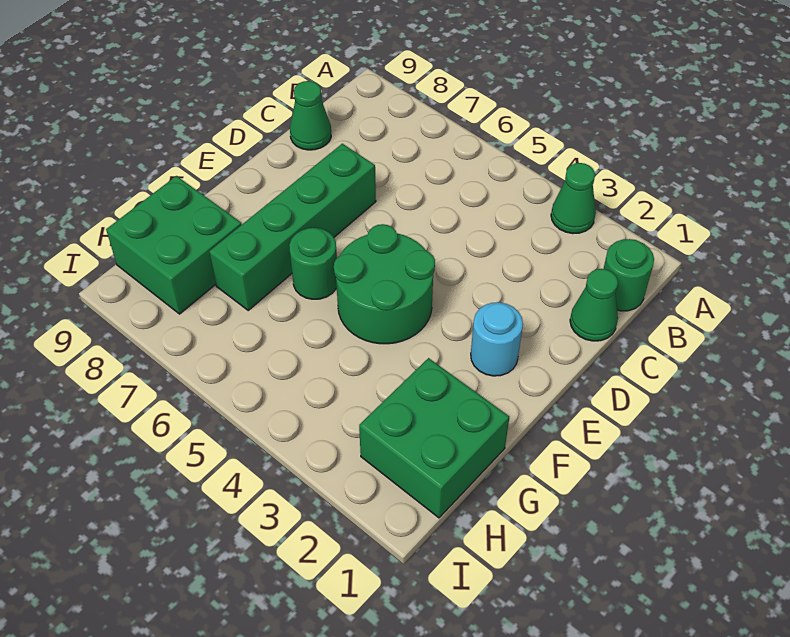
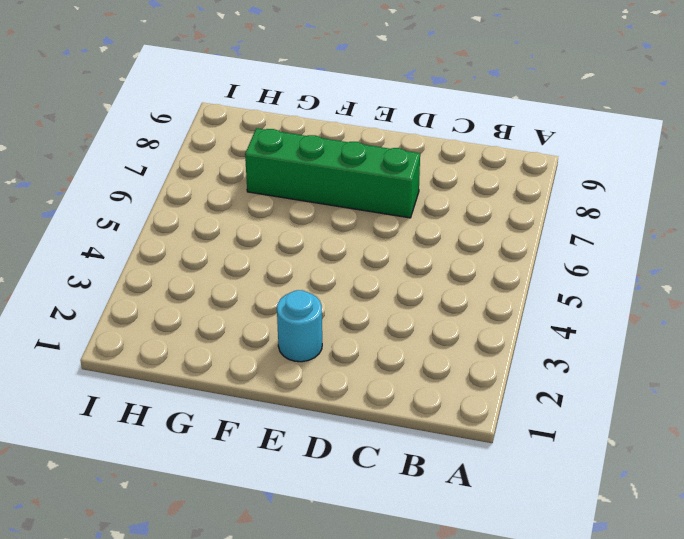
none -> green cone A3 level 1
none -> green round brick B1 level 1

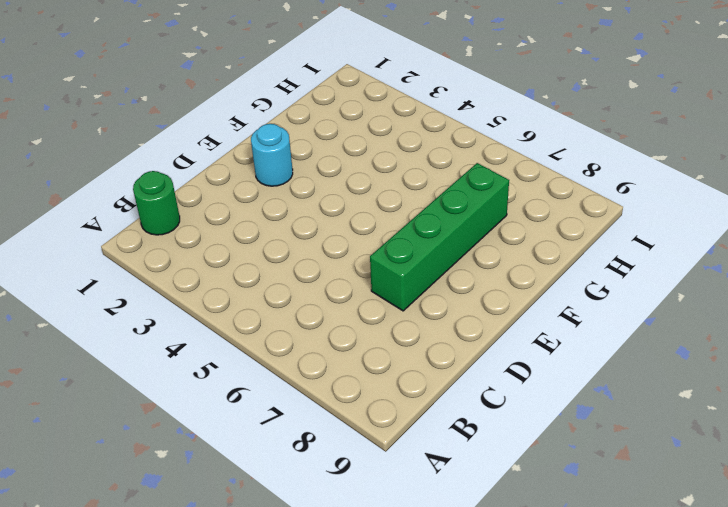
none -> green cone A3 level 1
none -> green cone C1 level 1

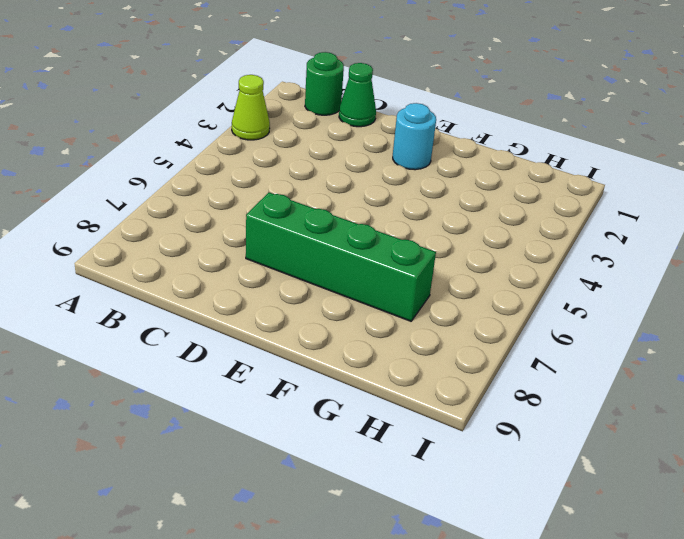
lime cone A3 level 1 -> green cone A3 level 1
none -> green cone C9 level 1
none -> green round brick E4:F5 level 1

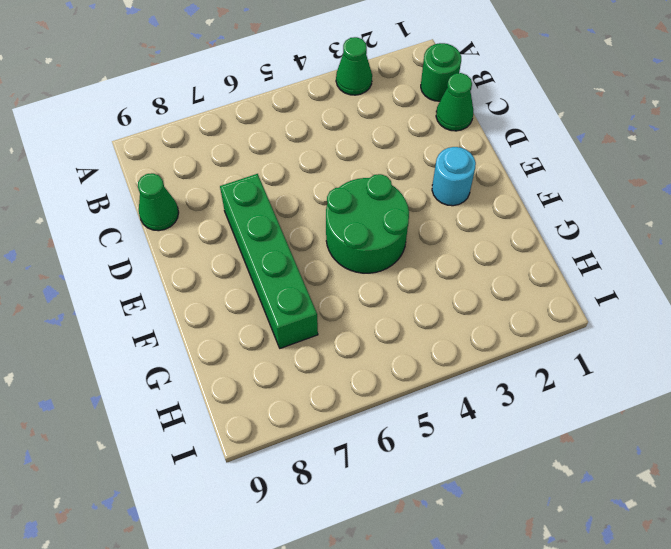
none -> green round brick F6 level 1
none -> green brick G1:H2 level 1

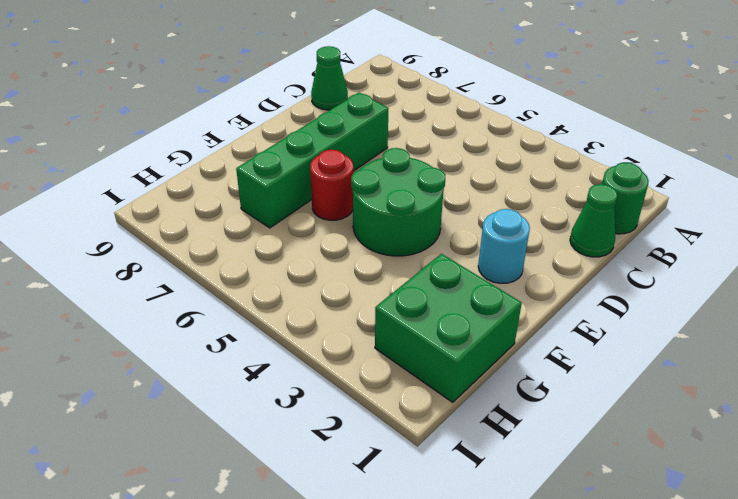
red round brick F6 level 1 -> green round brick F6 level 1
none -> green cone A3 level 1
none -> green brick G8:H9 level 1

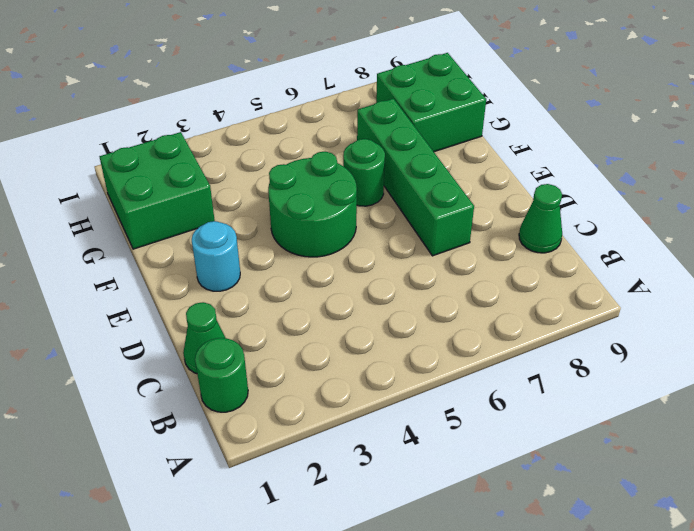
none -> green cone A3 level 1

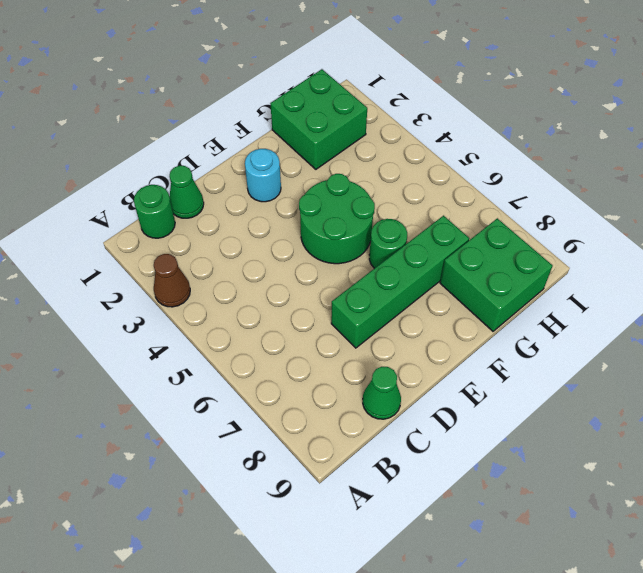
brown cone A3 level 1 -> green cone A3 level 1

